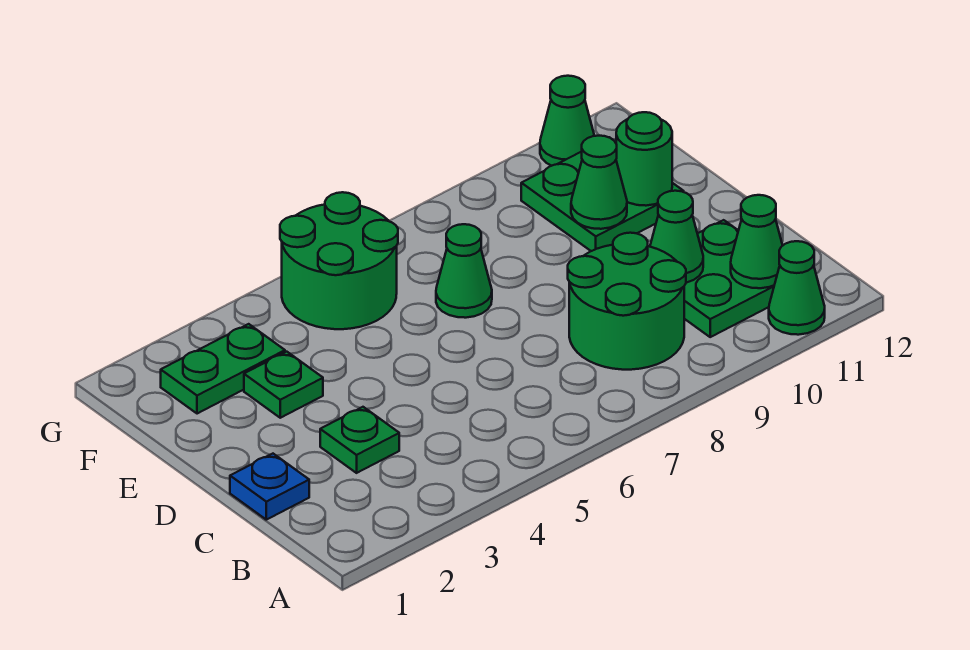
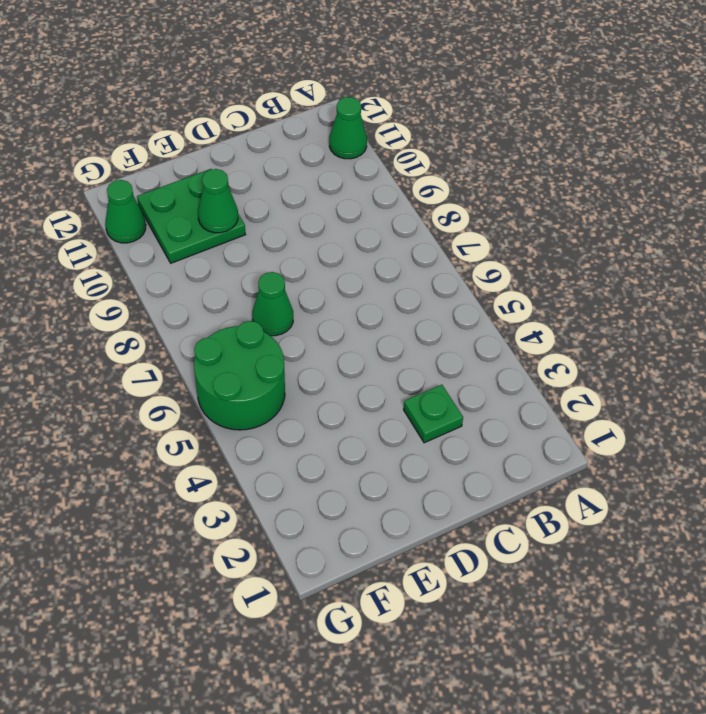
none -> green round brick B8:C9 level 1
none -> green plate B10:C11 level 1
none -> blue plate C1 level 1

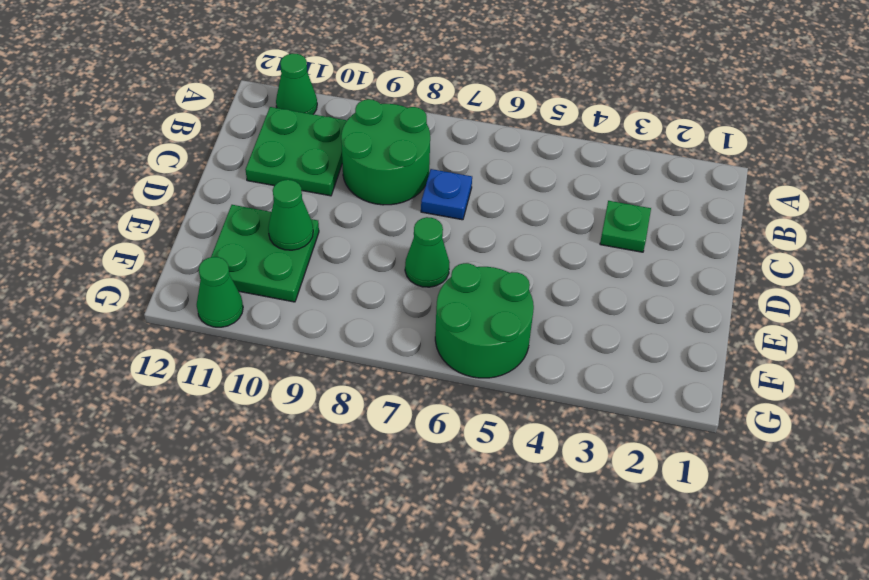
blue plate C7 level 1 -> blue plate C1 level 1
none -> green plate E3 level 1
none -> green plate F2:F3 level 1
none -> green cone B11 level 2

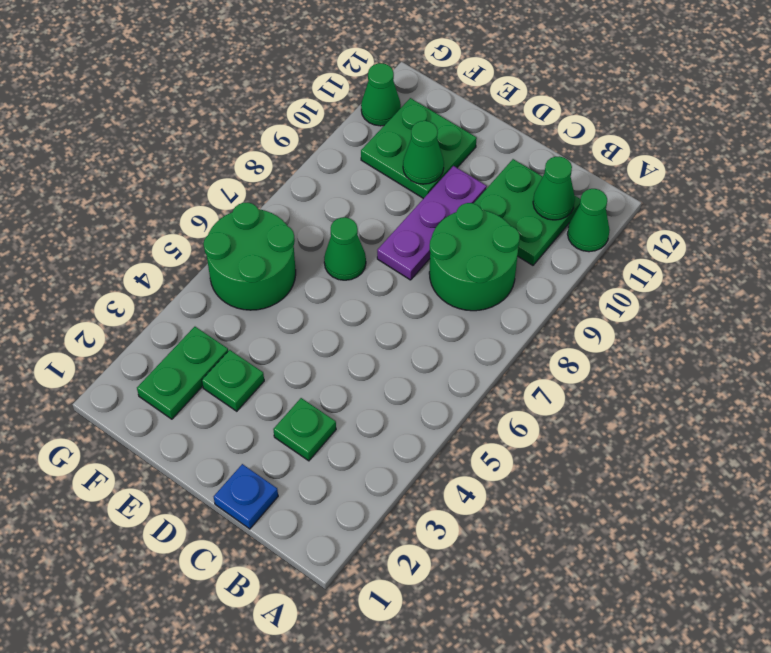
purple plate D8:D10 level 1 -> none
none -> green cone C10 level 2
none -> green round brick E11 level 2

